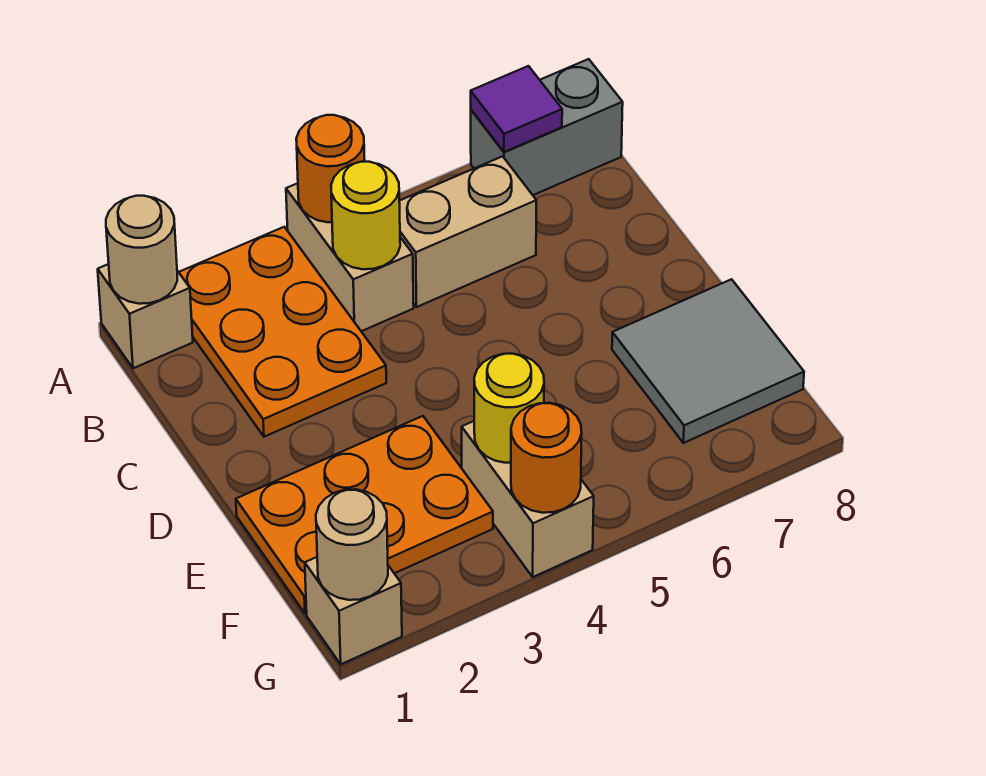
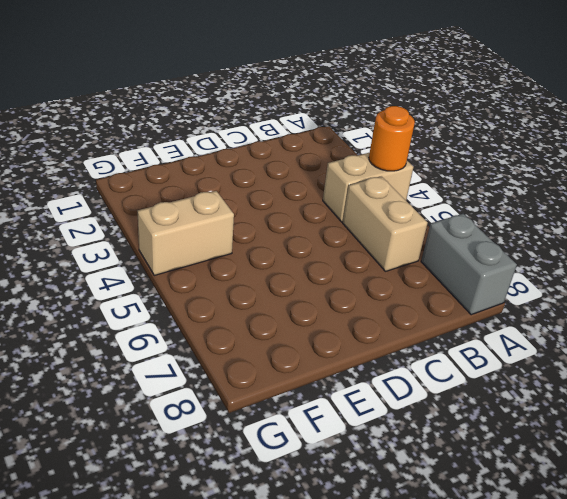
none -> tan brick A1 level 1
none -> orange plate A2:C3 level 1
none -> orange plate E1:F3 level 1

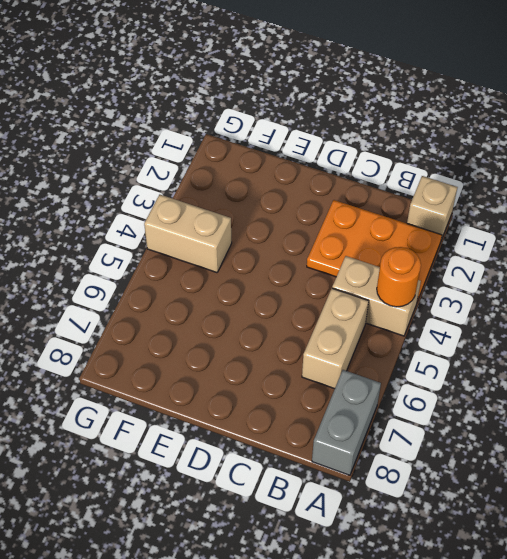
none -> orange plate E1:F3 level 1
none -> grey tile E7:F8 level 1
none -> tan brick G1 level 1

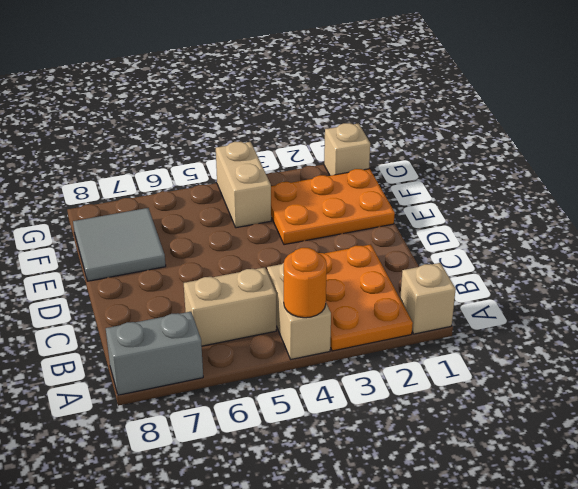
none -> tan round brick A1 level 2
none -> purple tile A7 level 2
none -> yellow round brick B4 level 2

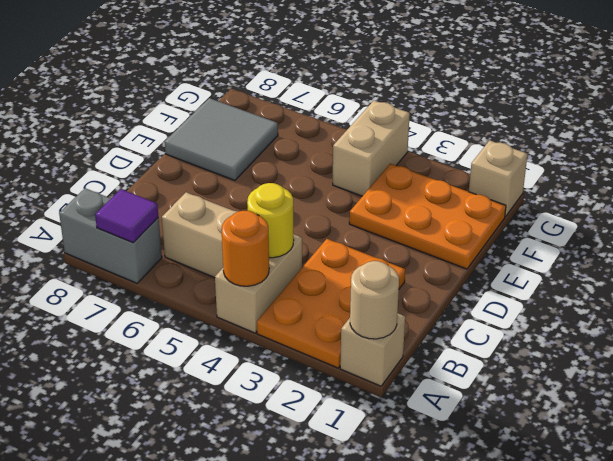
none -> yellow round brick F4 level 2
none -> tan round brick G1 level 2
none -> orange round brick G4 level 2

